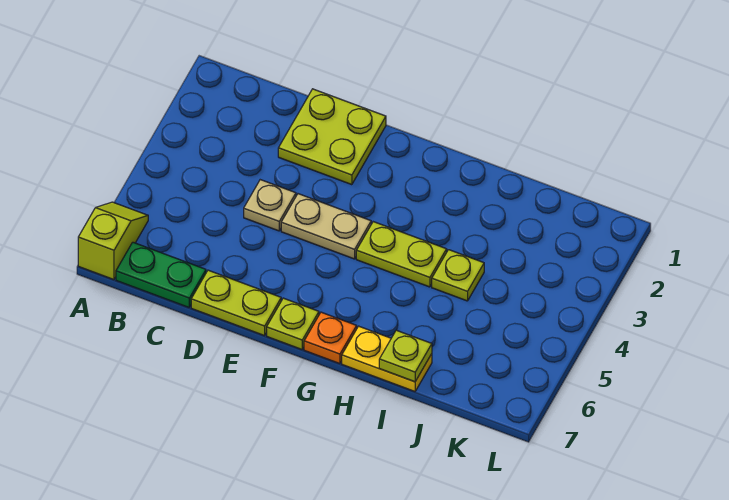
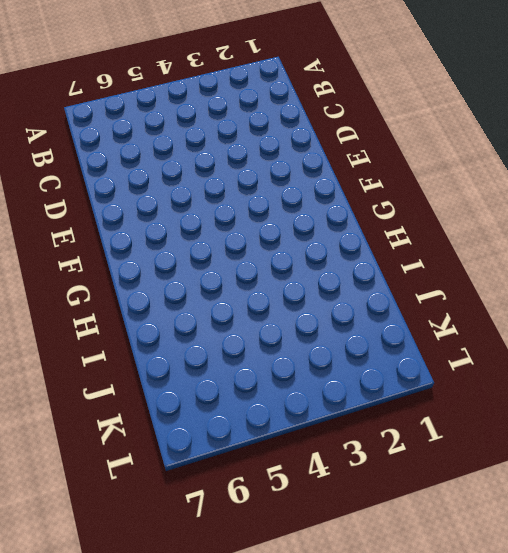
none -> lime slope A6:A7 level 1 top 7
none -> green plate B7:C7 level 1
none -> lime plate D1:E2 level 1

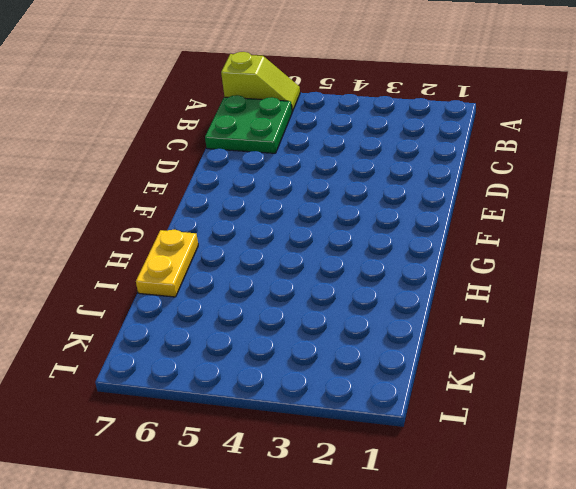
green plate B6:C7 level 1 -> green plate B7:C7 level 1
none -> lime plate D1:E2 level 1
none -> tan plate D4 level 1
none -> lime plate D7:E7 level 1

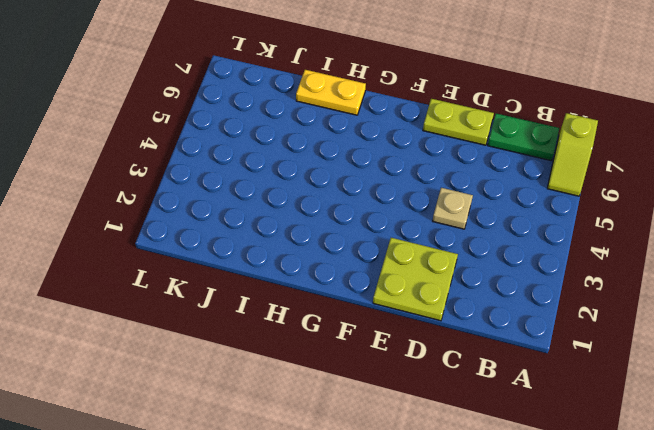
none -> tan plate E4:F4 level 1
none -> lime plate F7 level 1
none -> lime plate G4:H4 level 1

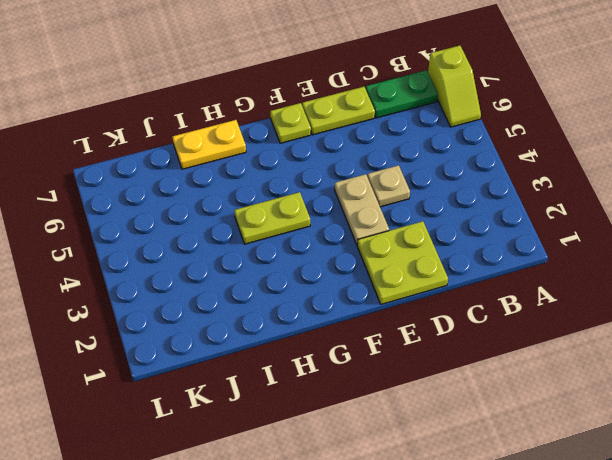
tan plate E3:E4 level 1 -> tan plate E4:F4 level 1
none -> orange plate G7 level 1
none -> lime plate I4 level 1
none -> lime plate I7 level 2

